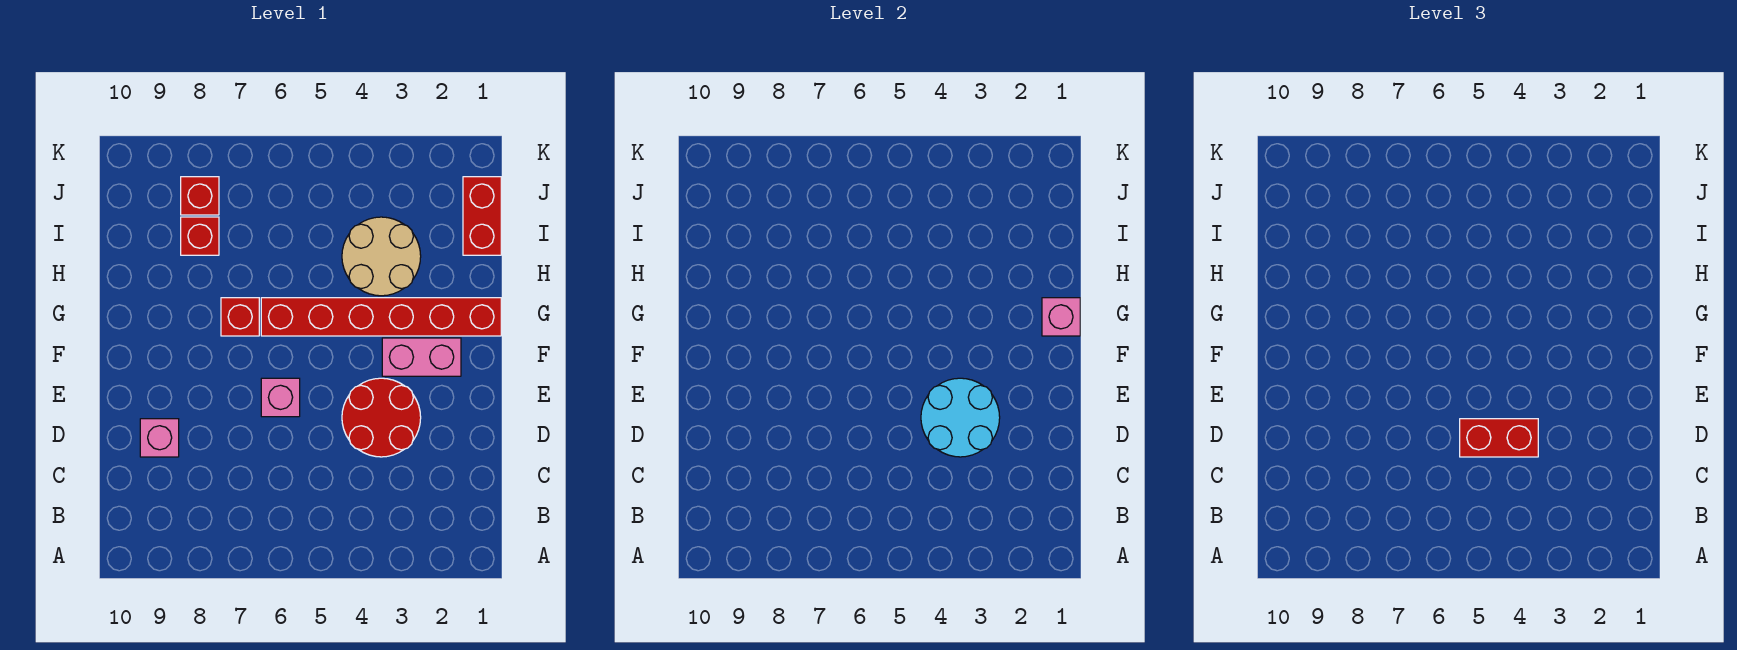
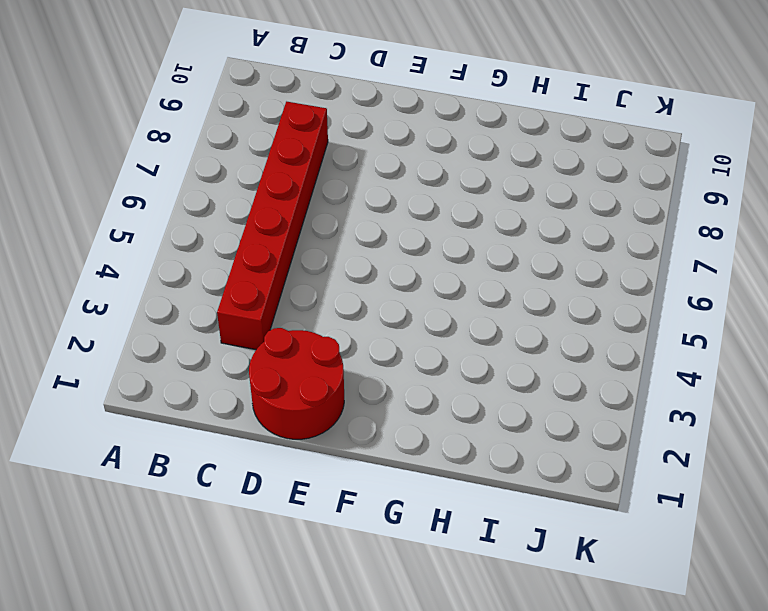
red brick C3:C8 level 1 -> red brick G1:G6 level 1
red round brick D1:E2 level 1 -> red round brick D3:E4 level 1
none -> pink brick D9 level 1
none -> pink brick E6 level 1
none -> pink brick F2:F3 level 1

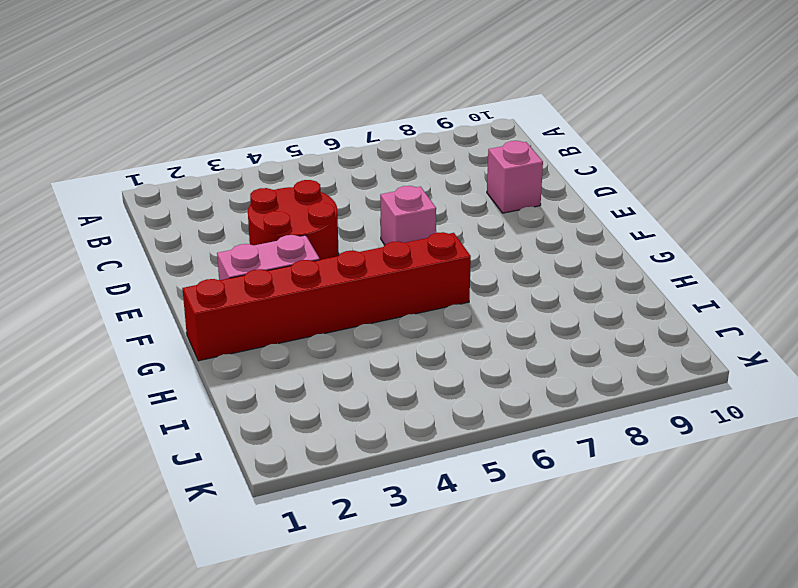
none -> red brick G7 level 1
none -> tan round brick H3:I4 level 1
none -> red brick I1:J1 level 1

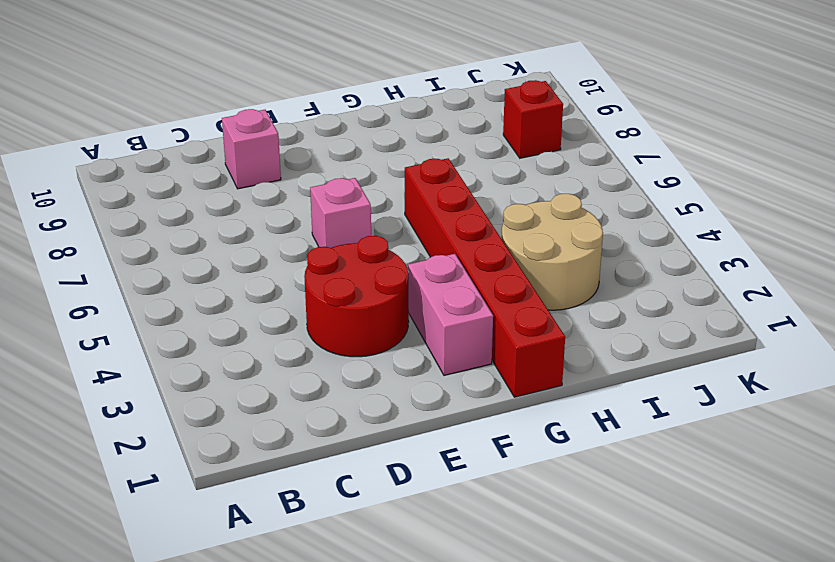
none -> red brick G7 level 1
none -> red brick I1:J1 level 1
none -> red brick I8 level 1

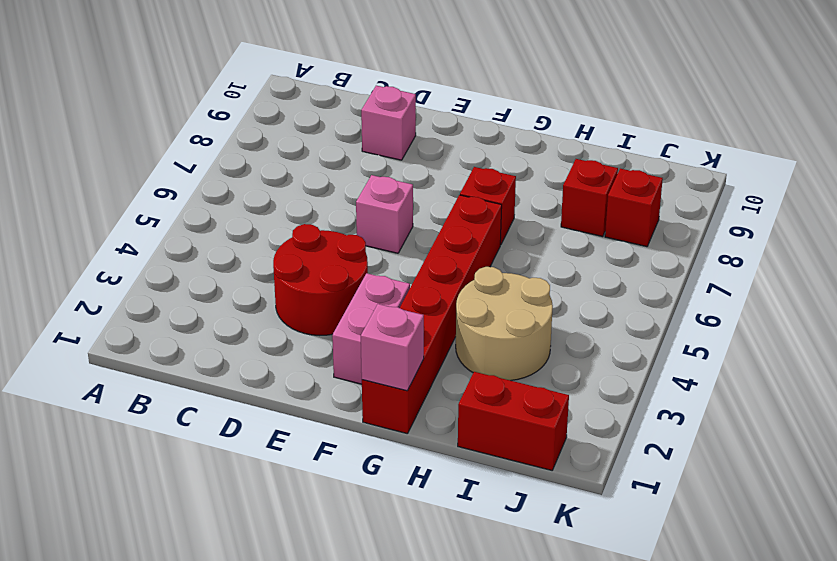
none -> cyan round brick D3:E4 level 2
none -> red brick D4:D5 level 3

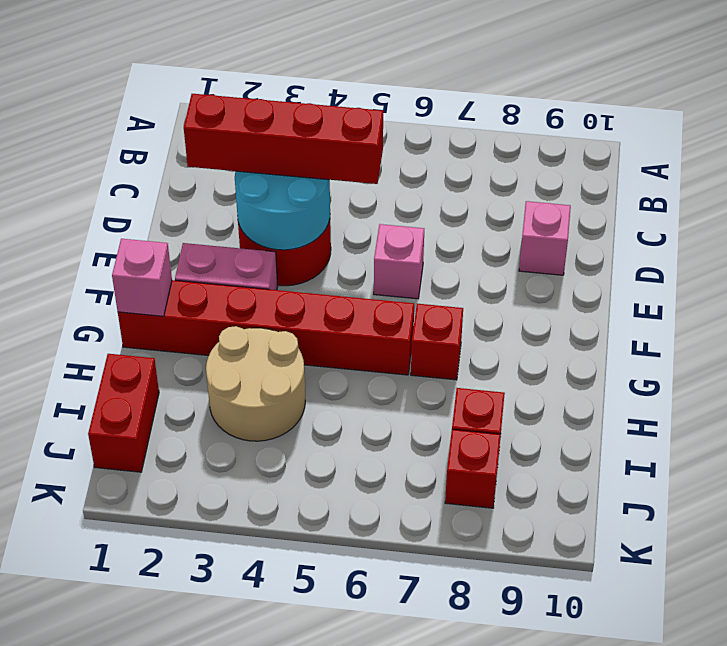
red brick D2:D5 level 3 -> red brick D4:D5 level 3

